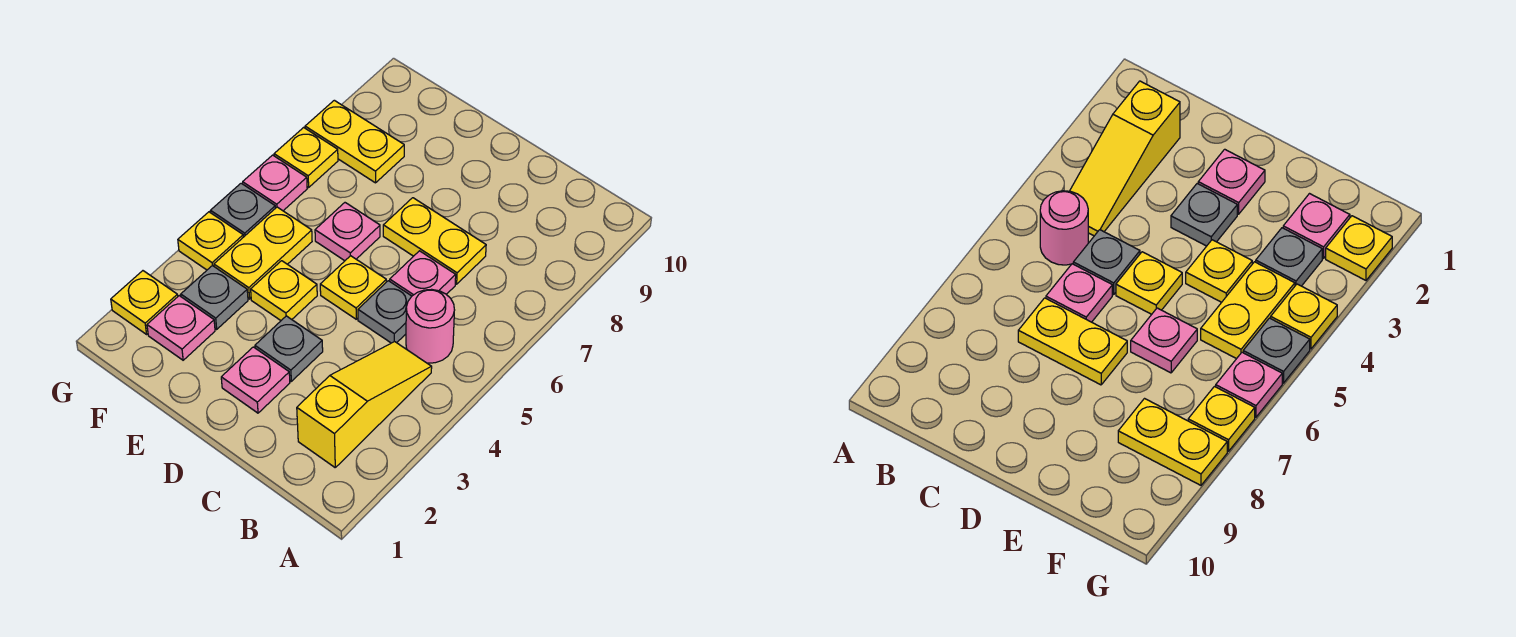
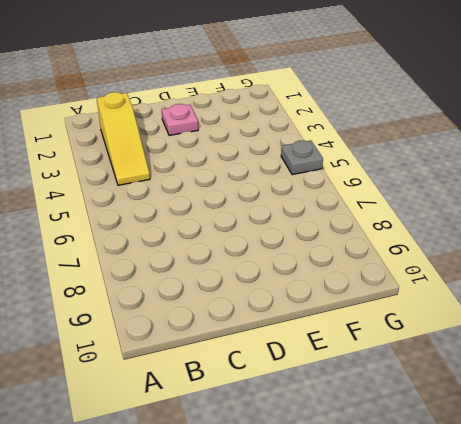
none -> pink round brick B5 level 1
none -> grey plate C5 level 1
none -> pink plate C6 level 1

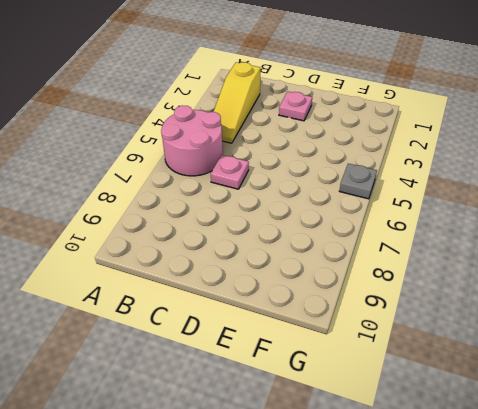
pink round brick A5:B6 level 1 -> pink round brick B5 level 1
none -> grey plate C5 level 1
none -> yellow plate C7:D7 level 1
none -> grey plate D3 level 1

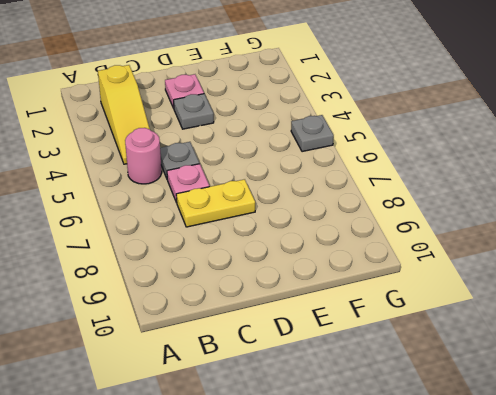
none -> yellow plate D5 level 1
none -> yellow plate E4 level 1
none -> pink plate E6 level 1

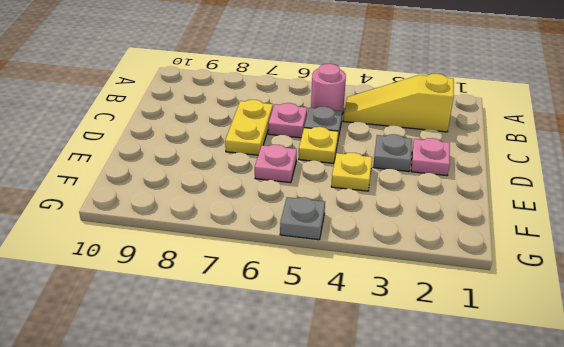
none -> pink plate F2 level 1
none -> grey plate F3 level 1
none -> yellow plate F4:F5 level 1

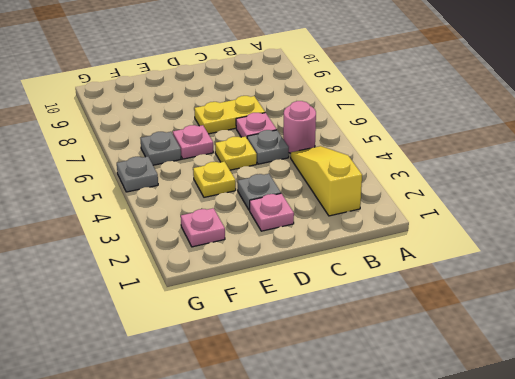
grey plate F6 level 1 -> grey plate F3 level 1
none -> yellow plate F4:F5 level 1
none -> yellow plate F8:G8 level 1
none -> yellow plate G2 level 1

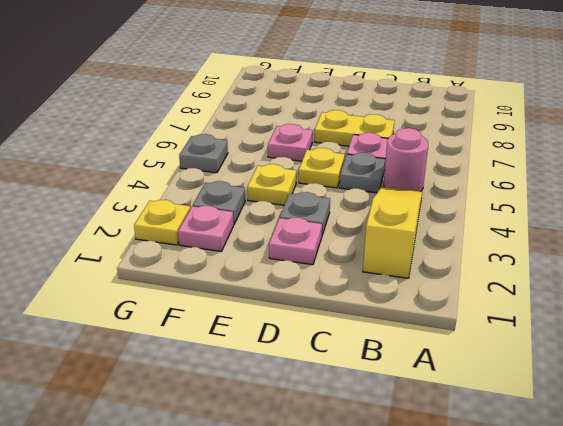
none -> yellow plate F4:F5 level 1
none -> yellow plate F8:G8 level 1
none -> yellow plate G4 level 1

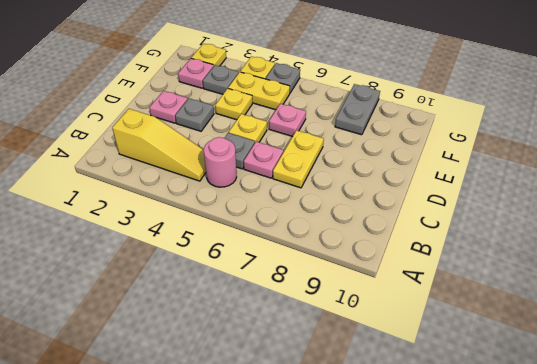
grey plate F8:G8 level 1 -> yellow plate F8:G8 level 1
none -> pink plate G6 level 1
none -> yellow plate G7 level 1

